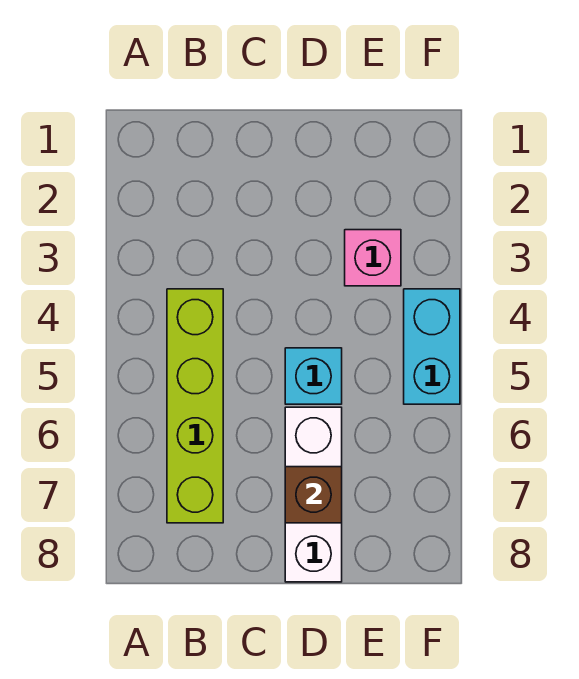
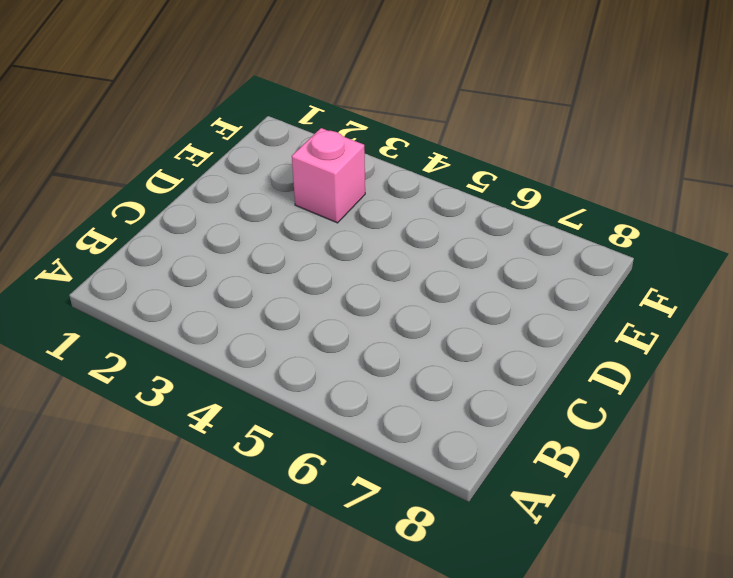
none -> lime brick B4:B7 level 1
none -> cyan brick D5 level 1

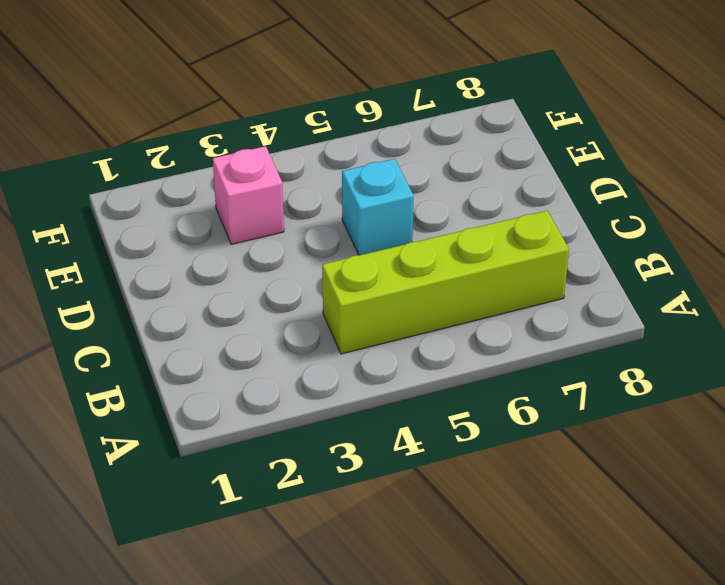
none -> white brick D6:D8 level 1
none -> cyan brick F4:F5 level 1

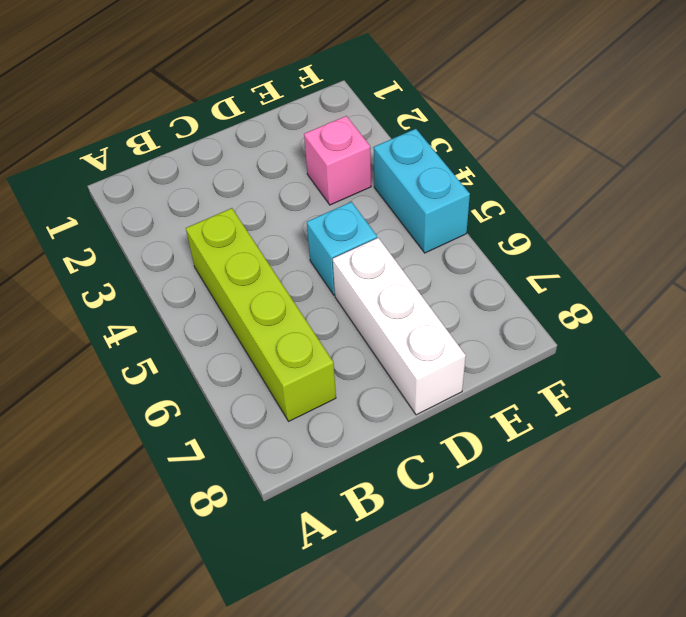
none -> brown brick D7 level 2

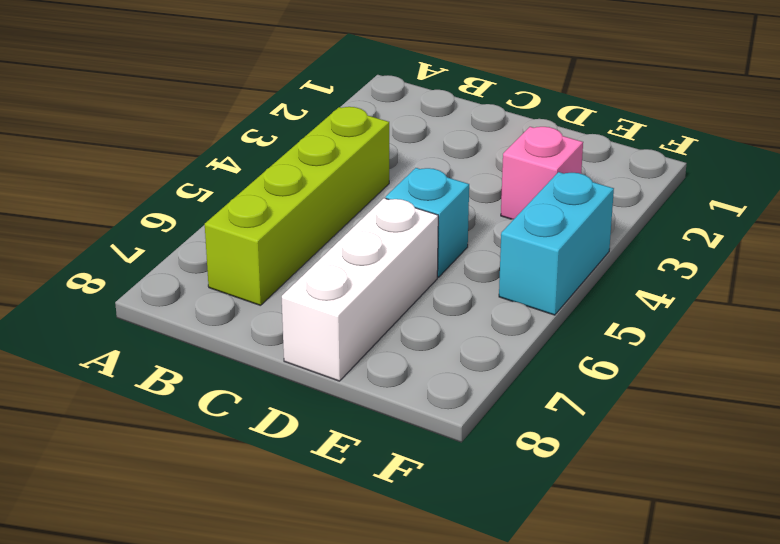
none -> brown brick D7 level 2

